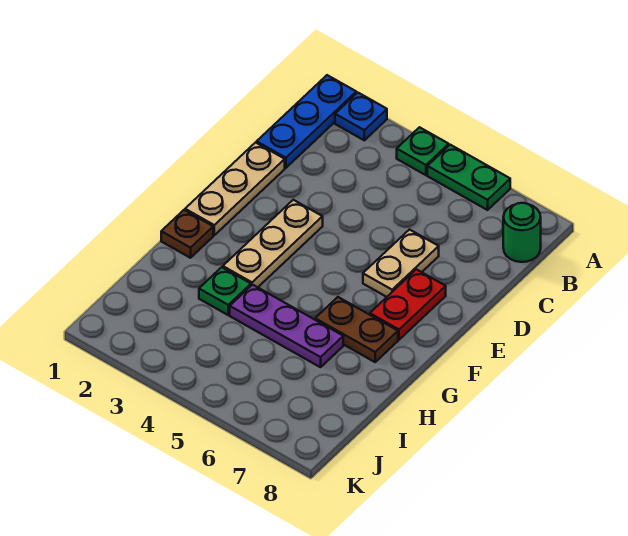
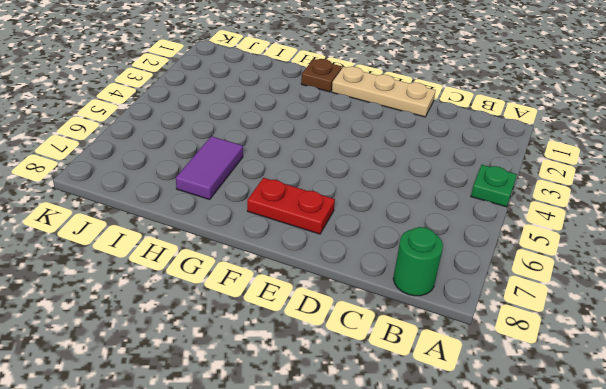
purple tile H6:H7 level 1 -> purple plate H4:H6 level 1
none -> blue plate A1:C1 level 1
none -> blue plate A2 level 1
none -> green plate A5:A6 level 1

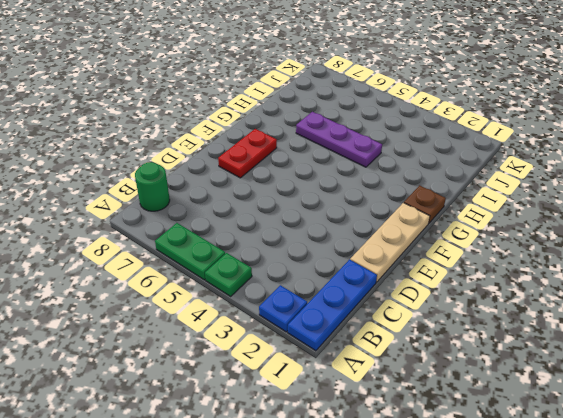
none -> tan plate D6:E6 level 1
none -> tan plate E3:G3 level 1
none -> brown plate G6:G7 level 1

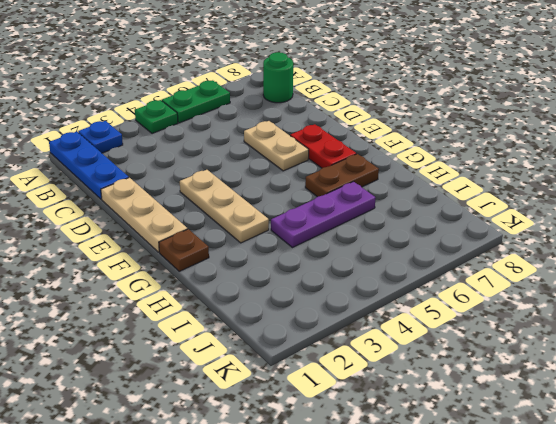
none -> green plate H3 level 1

